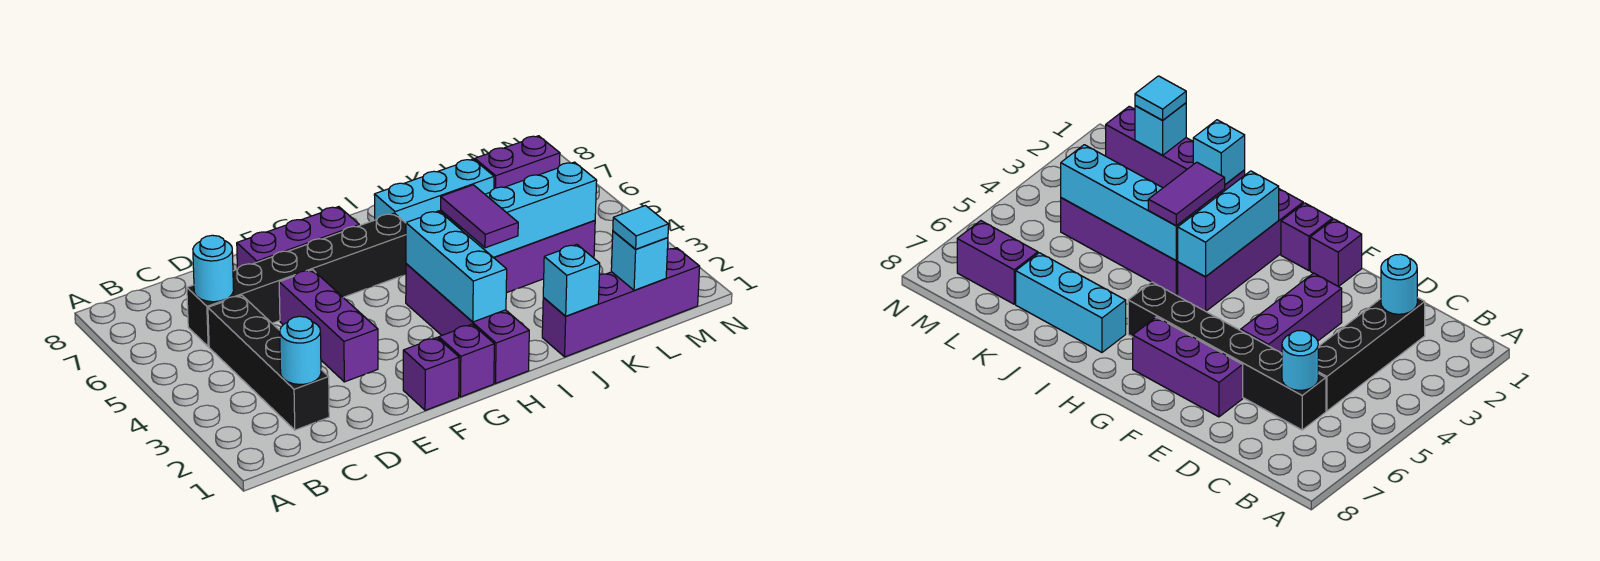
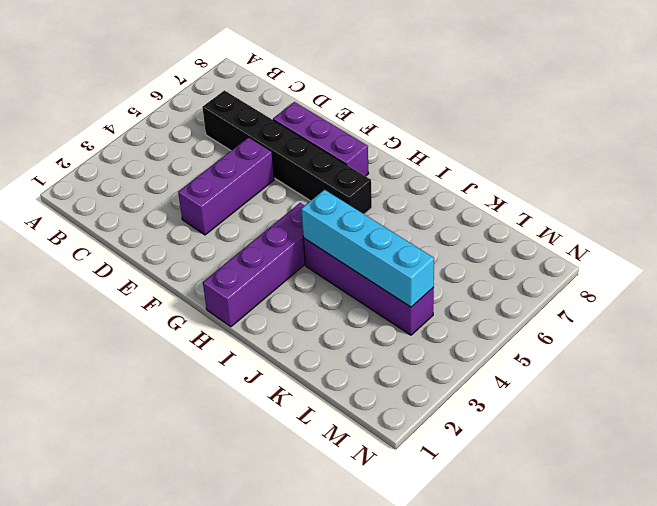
none -> black brick C2:C5 level 1
none -> purple brick F1 level 1
none -> purple brick G1 level 1

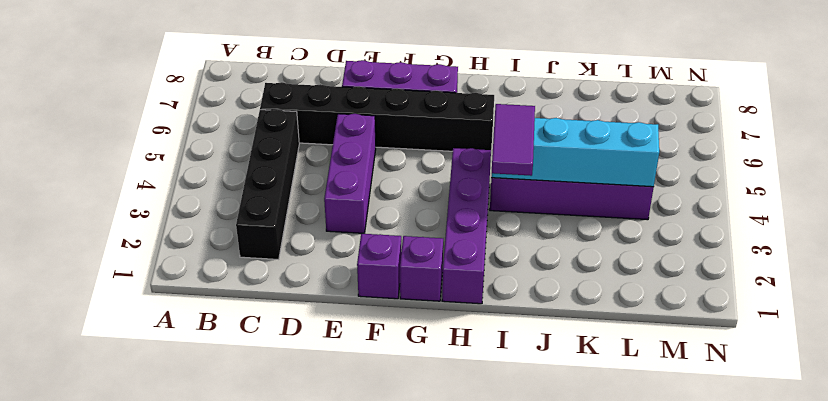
none -> cyan brick I7:K7 level 1
none -> purple brick J1:M1 level 1
none -> purple brick L7:M7 level 1

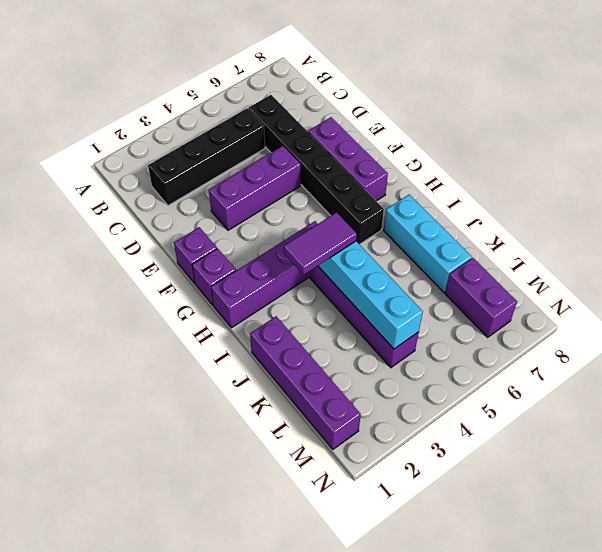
none -> cyan round brick C2 level 2
none -> cyan round brick C6 level 2
none -> cyan brick H2:H4 level 2

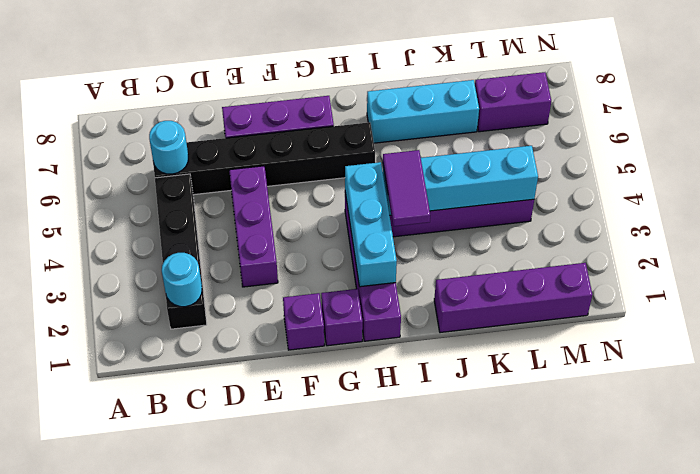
none -> cyan brick J1 level 2
none -> cyan brick L1 level 2
none -> cyan tile L1 level 3

